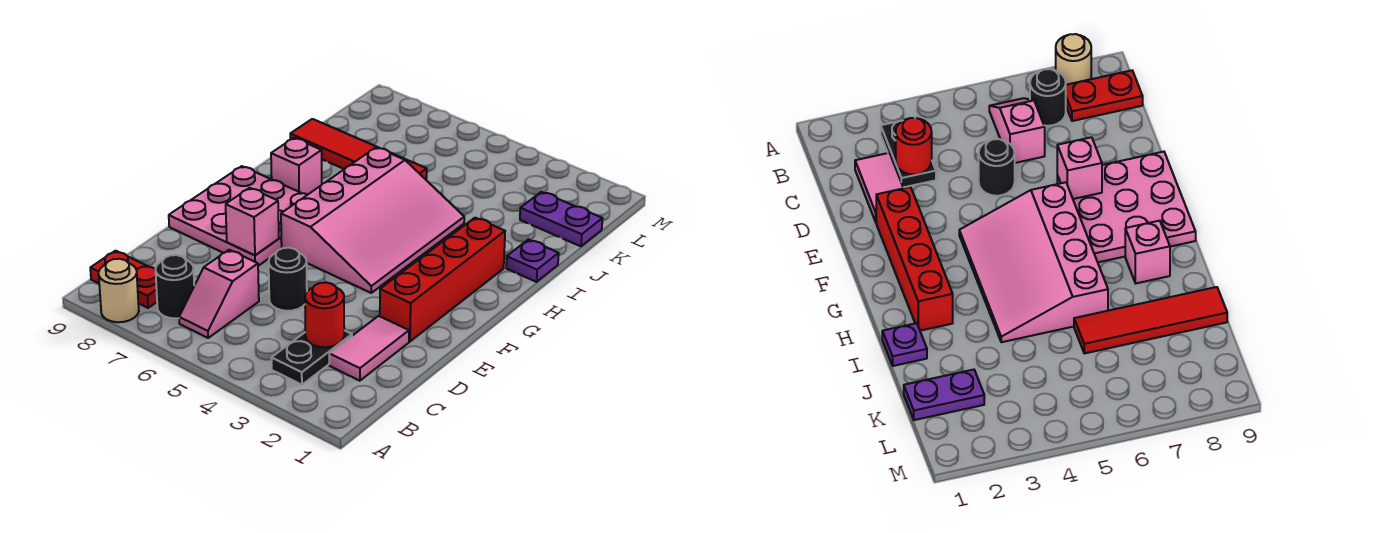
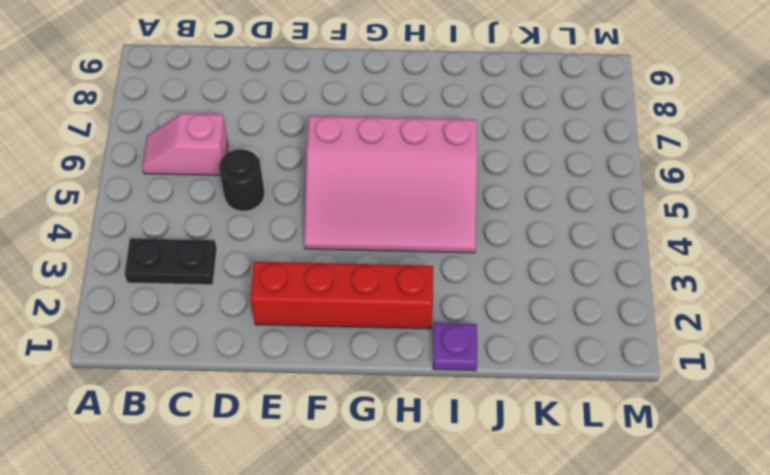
none -> tan round brick A8 level 1
none -> black round brick B7 level 1
none -> red plate B8:B9 level 1

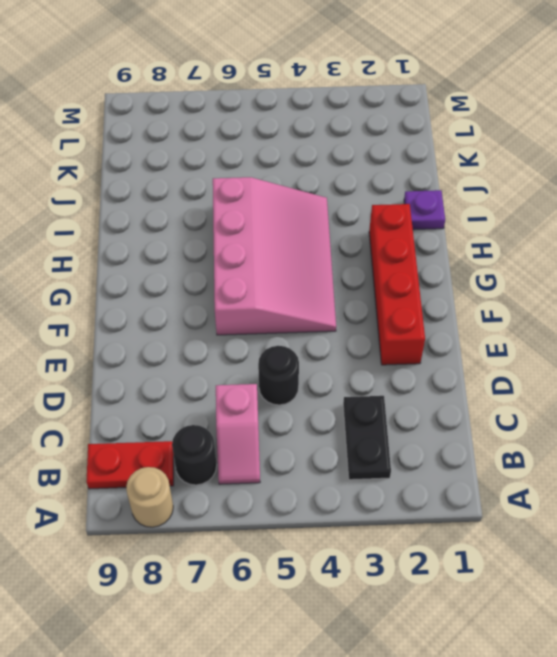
none -> pink tile C2:D2 level 1
none -> pink plate E7:G9 level 1
none -> pink brick H8 level 1

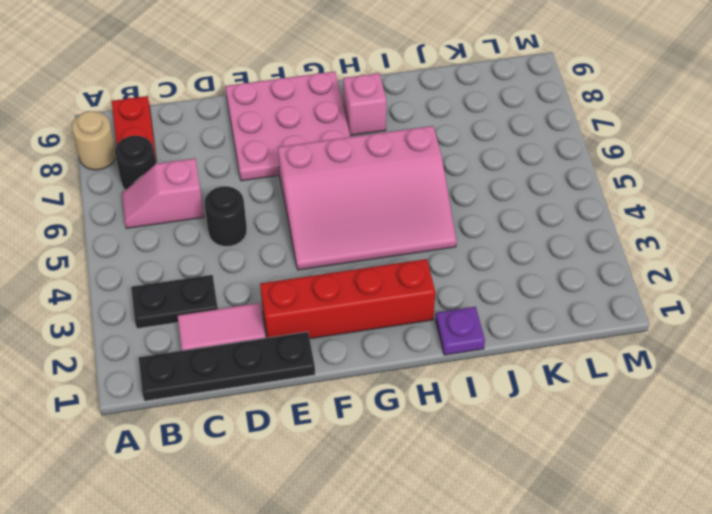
black plate B1:E1 level 1 -> none
none -> red tile J6:J9 level 1
none -> purple plate K1:K2 level 1
none -> red round brick C3 level 2

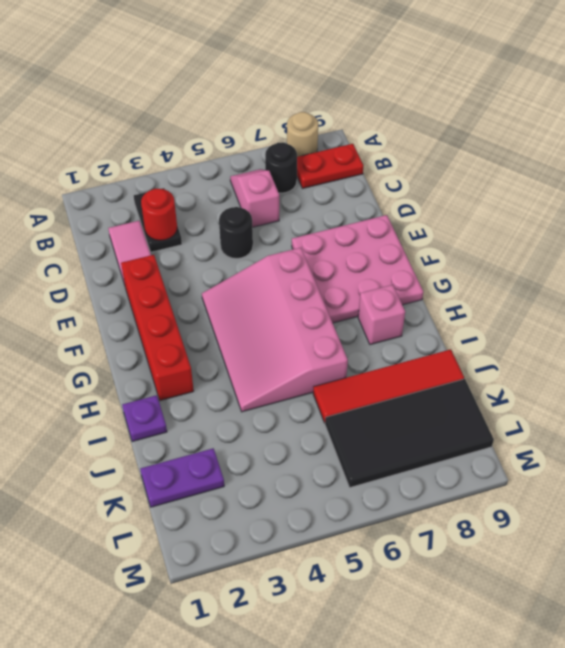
black tile K6:L9 level 1 -> none
none -> pink brick E7 level 2

